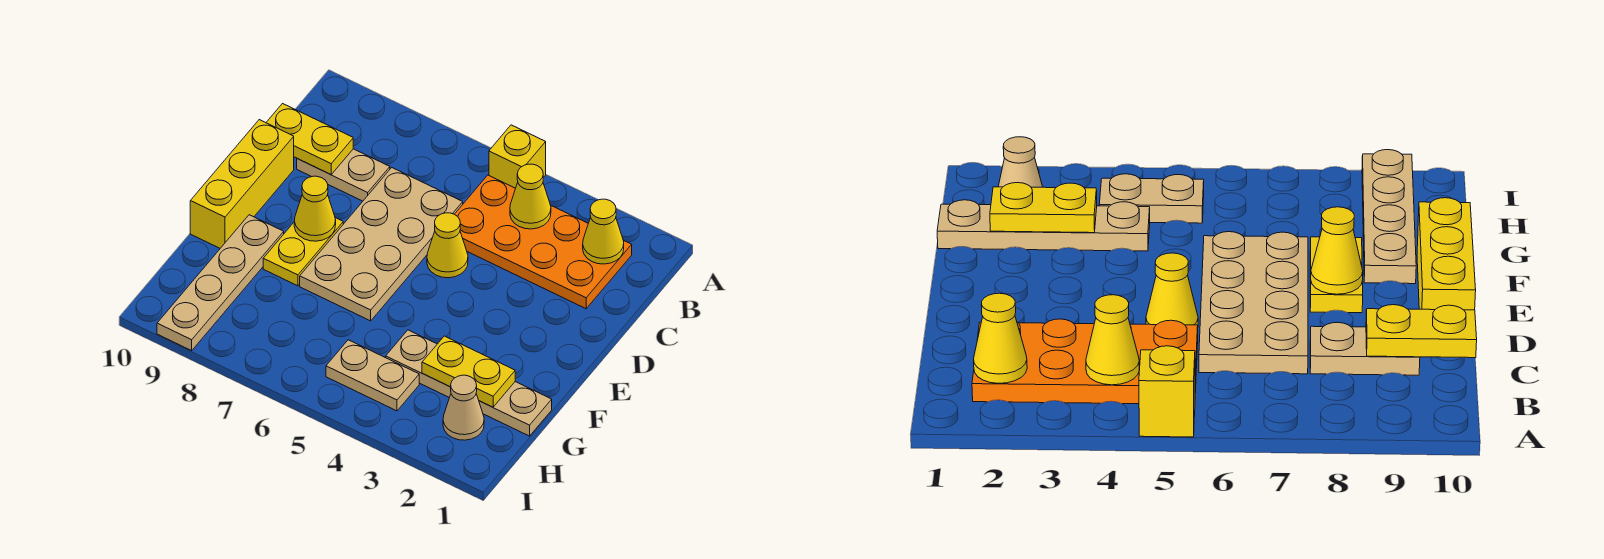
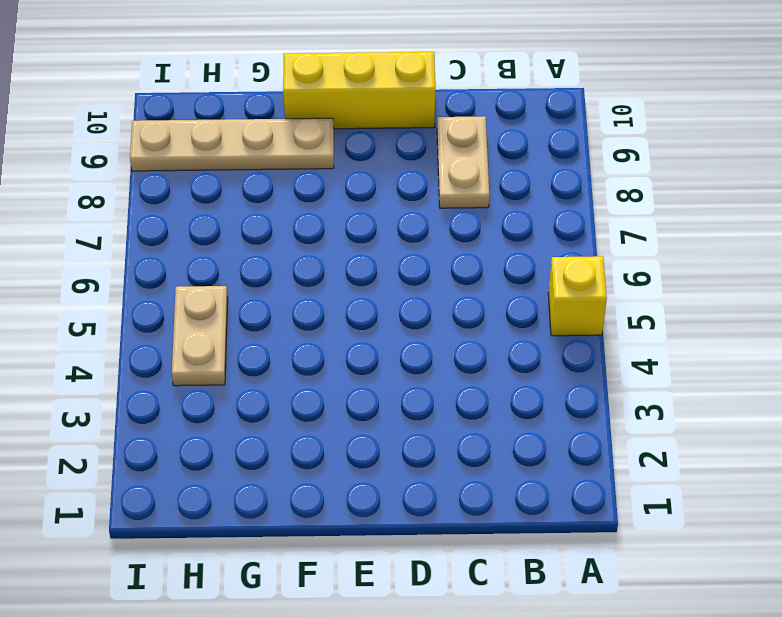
none -> orange plate B2:C5 level 1
none -> tan plate C6:F7 level 1
none -> yellow cone D5 level 1

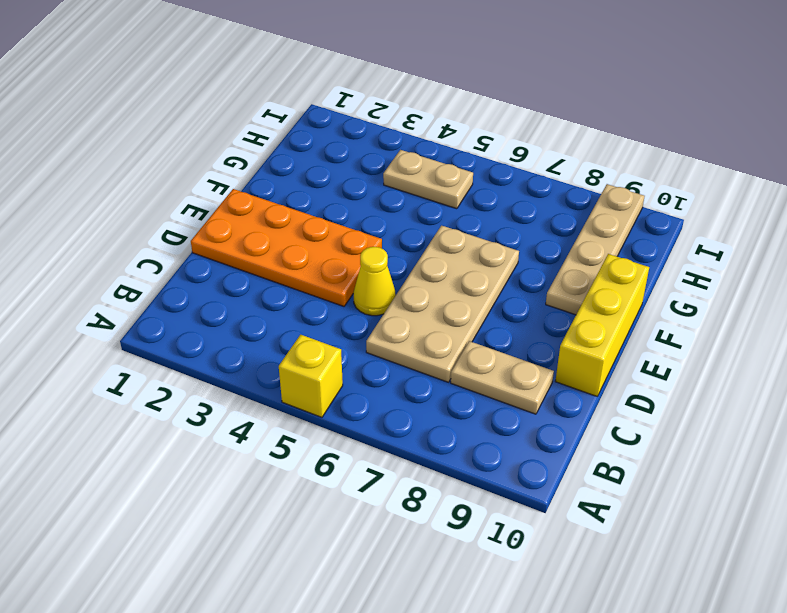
orange plate D1:E4 level 1 -> orange plate B2:C5 level 1
none -> yellow plate E8:F8 level 1
none -> tan plate G1:G4 level 1
none -> tan cone H2 level 1

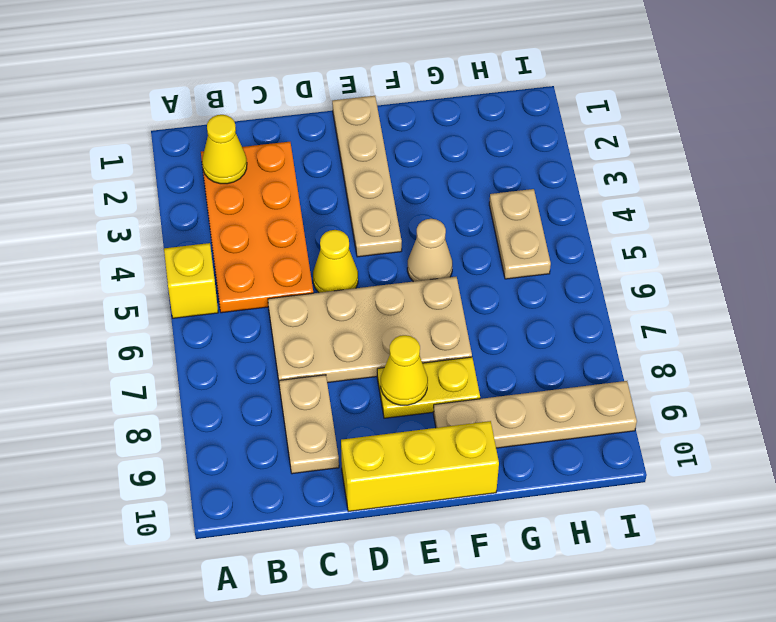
tan plate E1:E4 level 1 -> tan plate G1:G4 level 1
tan cone F5 level 1 -> tan cone H2 level 1
none -> yellow cone B4 level 2
none -> yellow plate C9:C10 level 2
none -> yellow plate G2:G3 level 2

